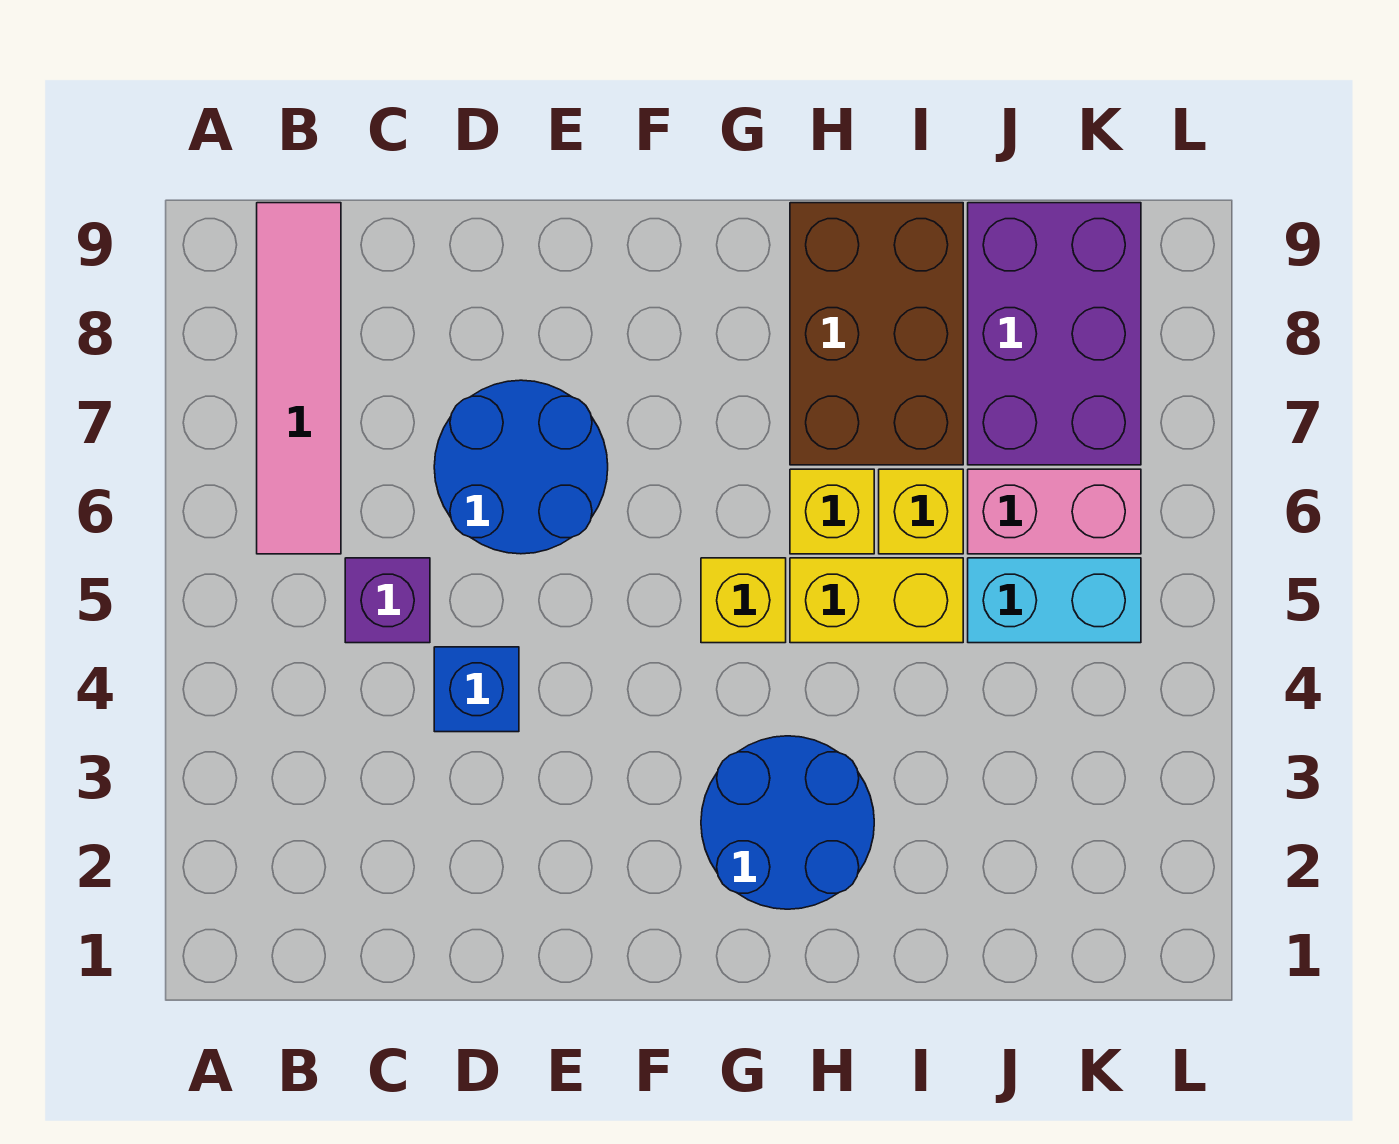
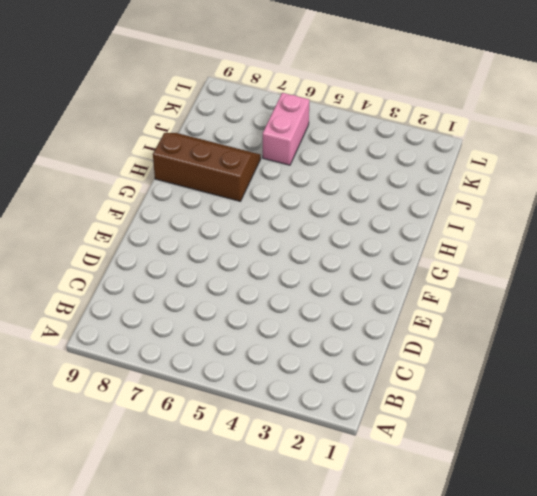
brown slope H7:I9 level 1 top H -> brown brick H7:I9 level 1
none -> pink tile B6:B9 level 1
none -> purple brick C5 level 1
none -> blue brick D4 level 1

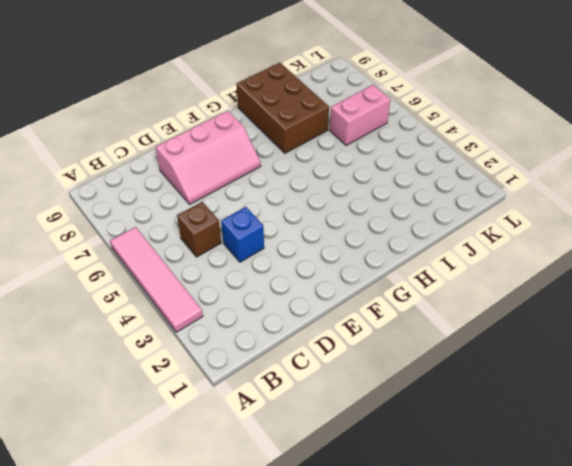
pink tile A3:A6 level 1 -> pink tile B6:B9 level 1
brown brick C5 level 1 -> purple brick C5 level 1
pink slope D7:F8 level 1 top 8 -> blue round brick D6:E7 level 1
none -> blue round brick G2:H3 level 1
none -> yellow brick G5 level 1
none -> yellow brick H5:I5 level 1

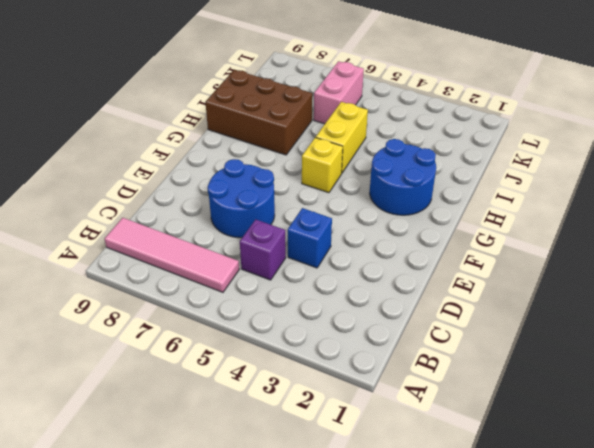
none -> yellow brick H6 level 1
none -> yellow brick I6 level 1
none -> cyan brick J5:K5 level 1

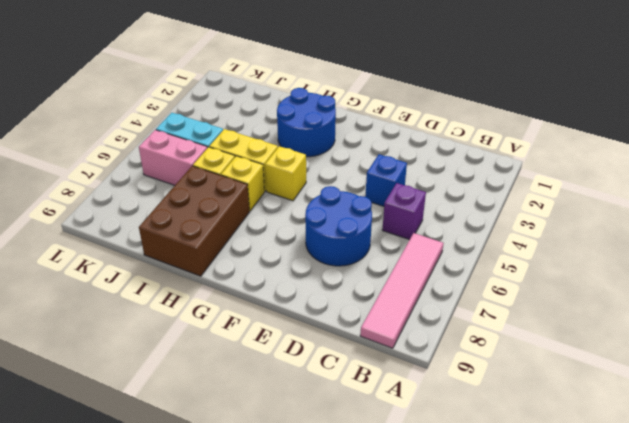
none -> purple brick J7:K9 level 1

